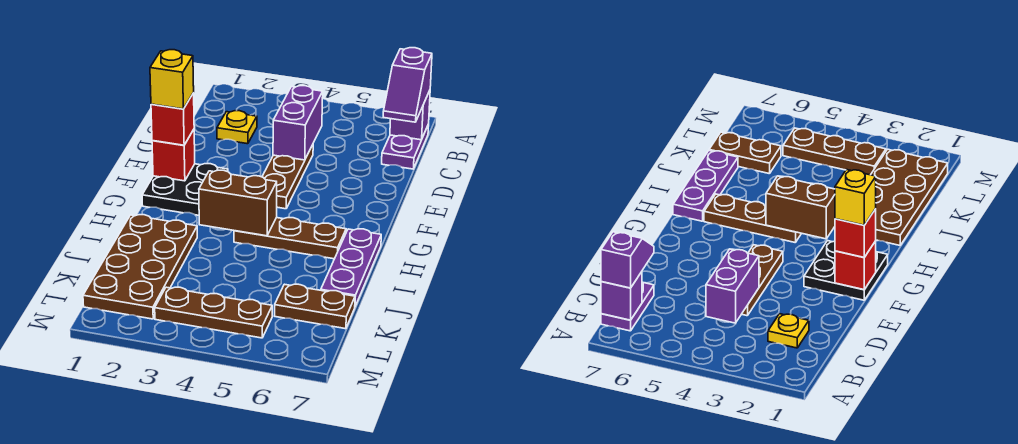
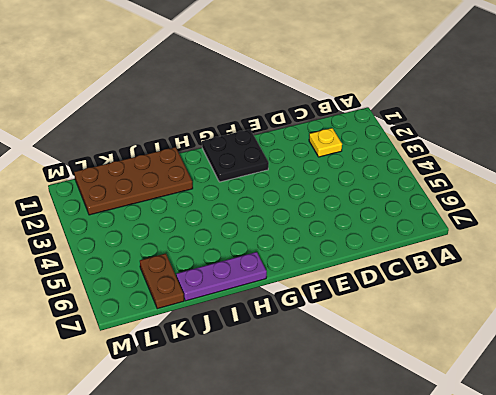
none -> purple plate B7:C7 level 1
none -> brown plate D4:F4 level 1
none -> brown plate H4:H6 level 1

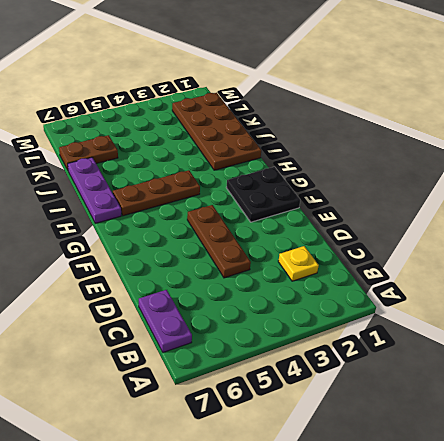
none -> brown plate L3:L5 level 1
none -> purple brick B7 level 2
none -> purple brick C4:D4 level 2

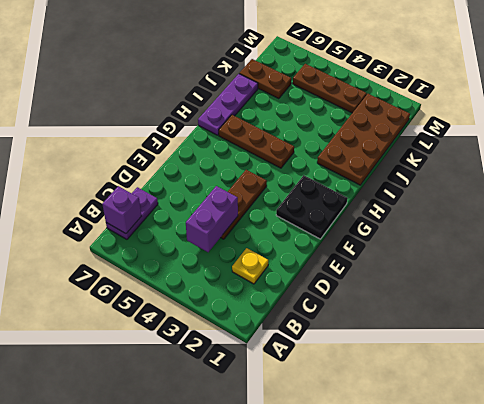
none -> red brick F1 level 2
none -> brown brick H3:H4 level 2
none -> purple slope B7:C7 level 3 top B

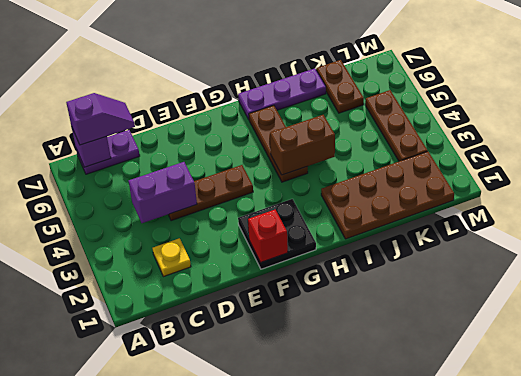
brown brick H4:I4 level 2 -> brown brick H3:H4 level 2
none -> red brick F1 level 3
none -> yellow brick F1 level 4

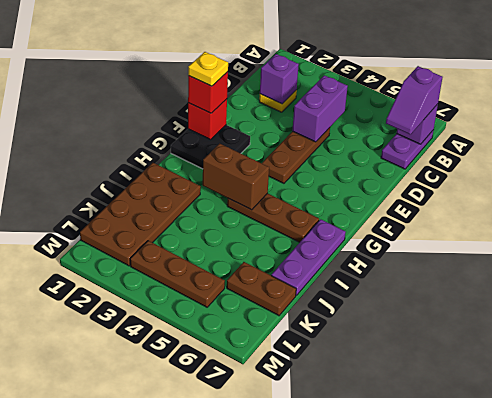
purple brick C2 level 2 -> none
yellow plate F1 level 4 -> yellow brick F1 level 4

